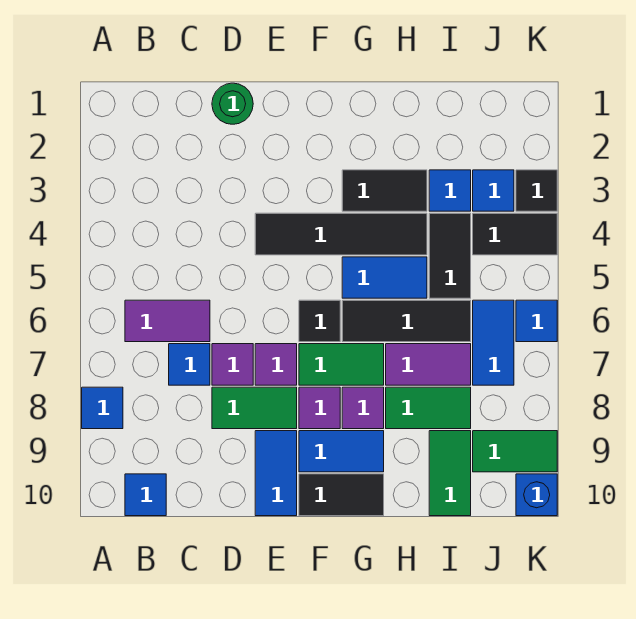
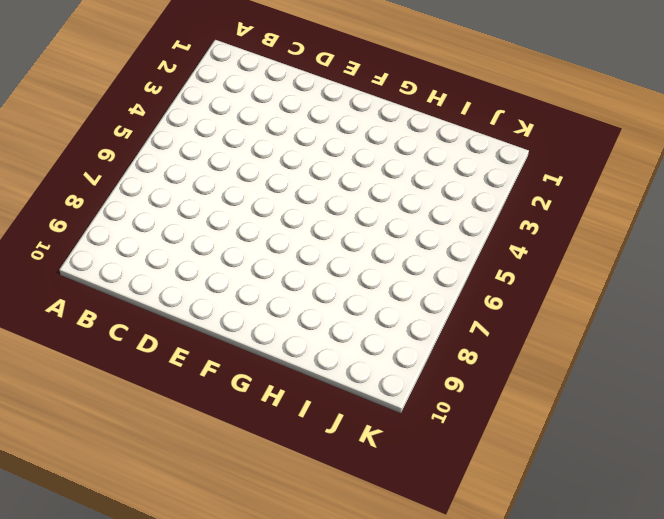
none -> blue tile A8 level 1
none -> purple tile B6:C6 level 1
none -> blue tile B10 level 1
none -> blue tile C7 level 1

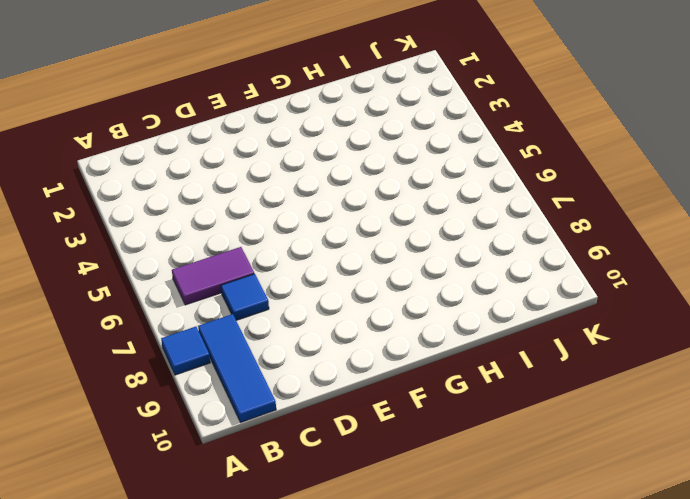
blue tile B8:B10 level 1 -> blue tile B10 level 1
none -> green round brick D1 level 1
none -> purple tile D7 level 1
none -> green tile D8:E8 level 1
none -> black tile E4:H4 level 1

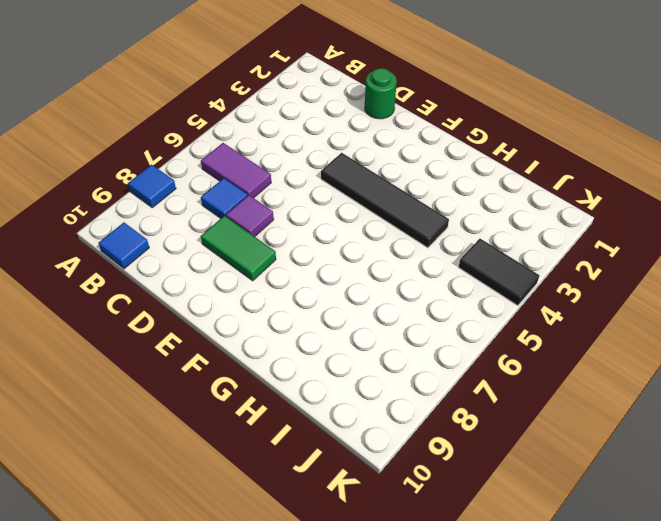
none -> purple tile E7 level 1
none -> blue tile E9:E10 level 1
none -> black tile F6 level 1
none -> green tile F7:G7 level 1

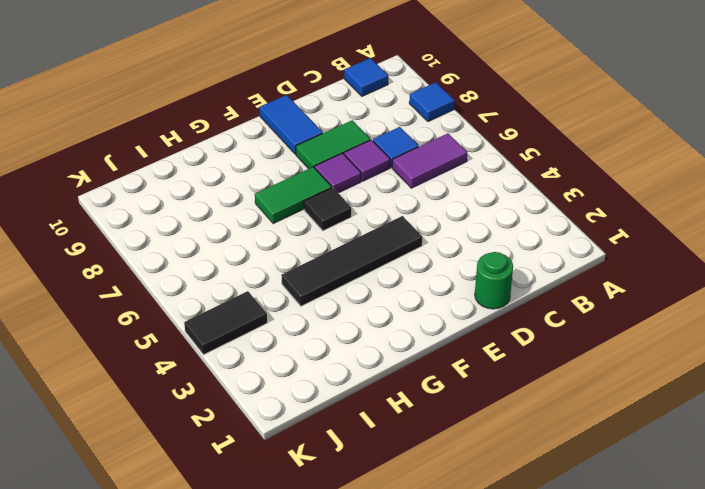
none -> purple tile F8 level 1
none -> blue tile F9:G9 level 1
none -> black tile F10:G10 level 1
none -> black tile G3:H3 level 1

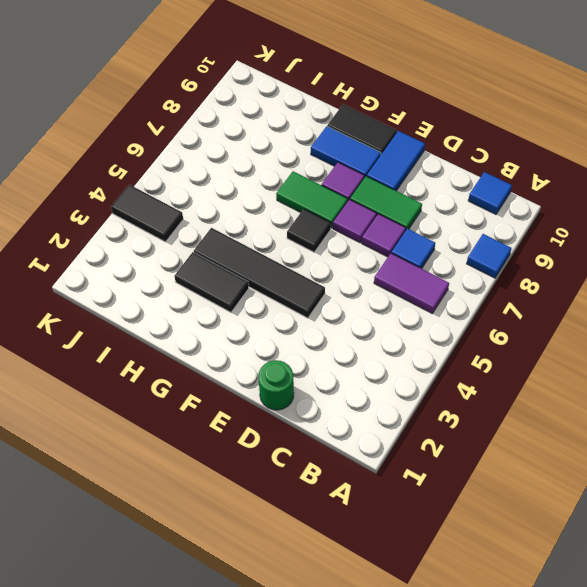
none -> blue tile G5:H5 level 1
none -> black tile G6:I6 level 1
none -> purple tile G8 level 1
none -> purple tile H7:I7 level 1

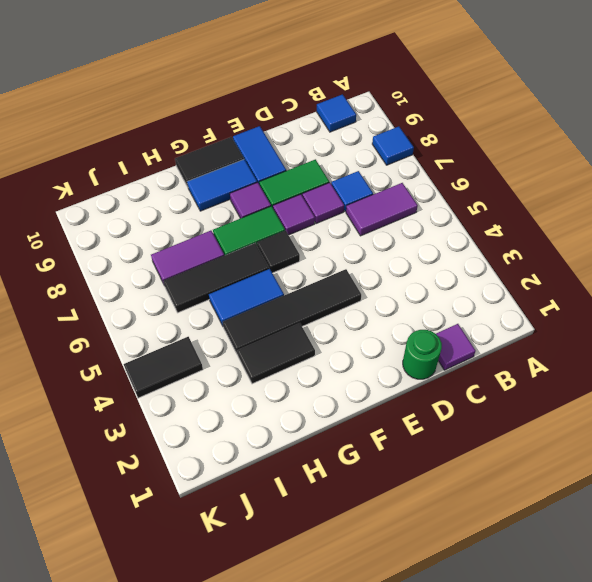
purple tile C1 level 1 -> purple tile G8 level 1
none -> green tile H8:I8 level 1
none -> blue tile I3 level 1
none -> black tile I4:I5 level 1
none -> green tile I9:I10 level 1

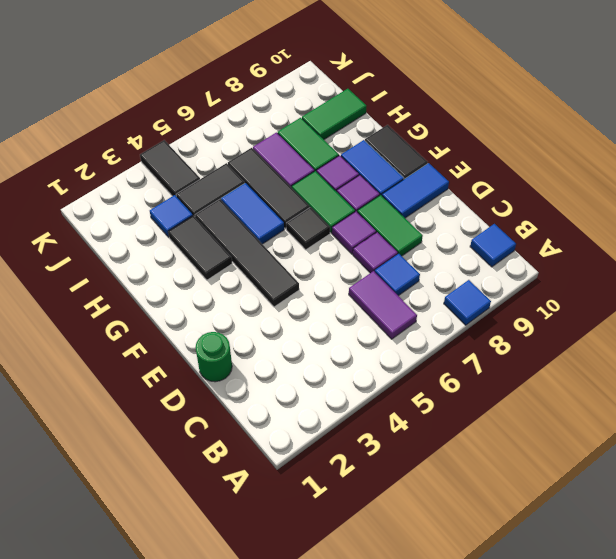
none -> blue tile J3 level 1
none -> blue tile J6:J7 level 1
none -> green tile J9:K9 level 1
none -> black tile K3 level 1

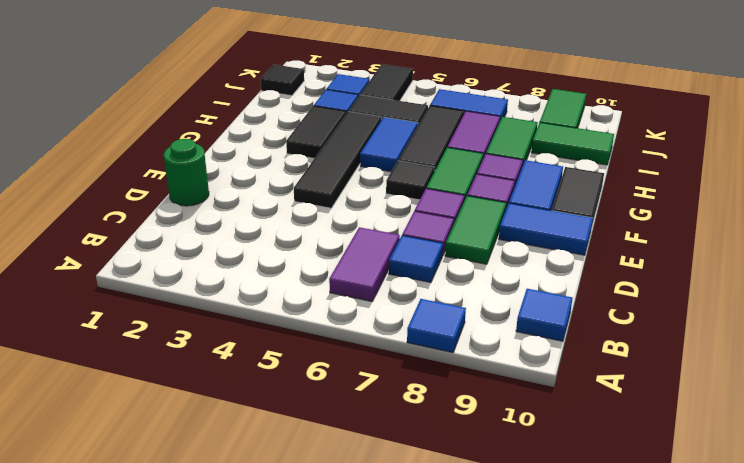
black tile J1 level 1 -> black tile K3 level 1
none -> blue tile K6 level 1
none -> blue brick K10 level 1

